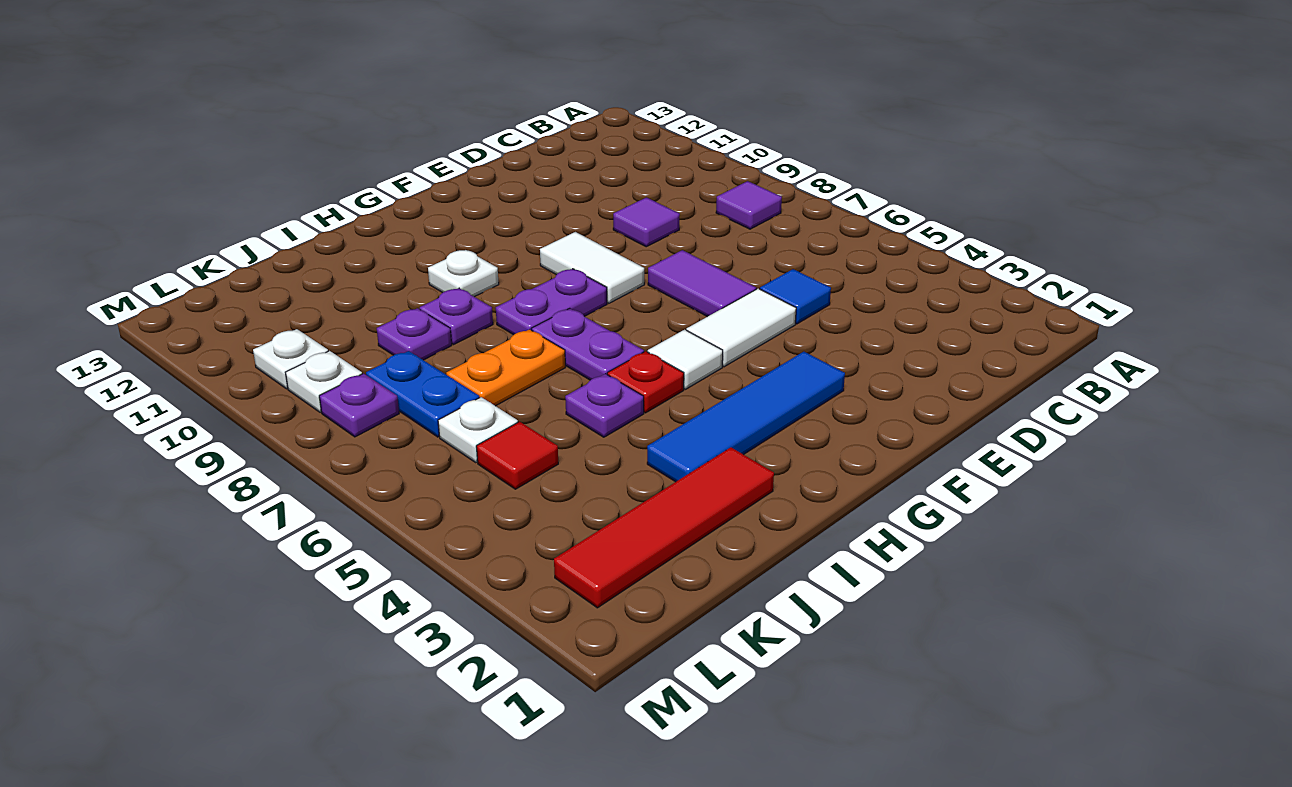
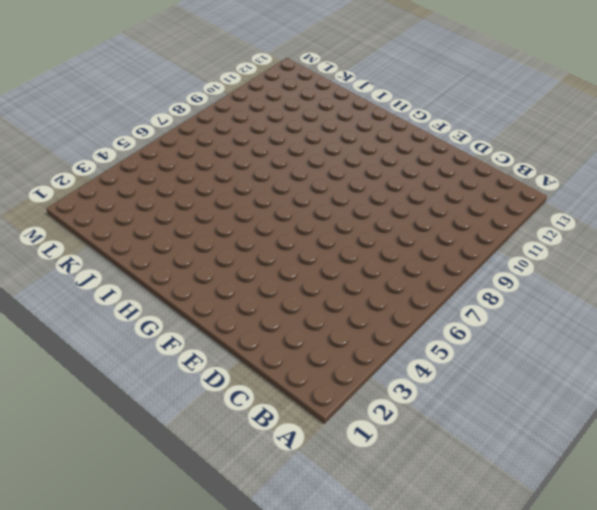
none -> purple tile B8 level 1
none -> blue tile D5 level 1
none -> purple tile D9 level 1

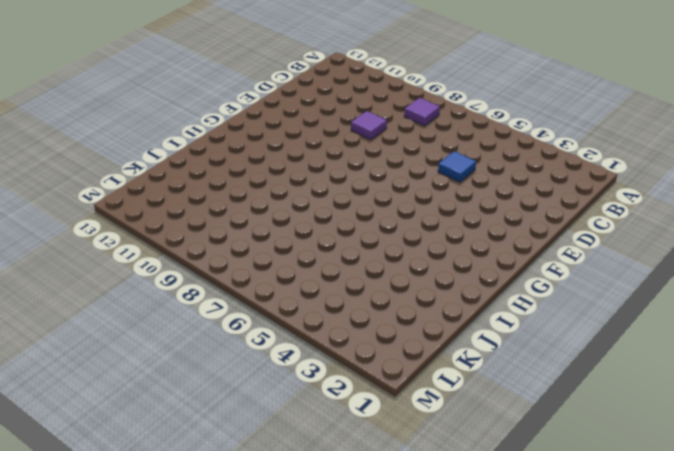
none -> white tile E5:F5 level 1
none -> purple tile E6:E7 level 1
none -> blue tile F3:I3 level 1

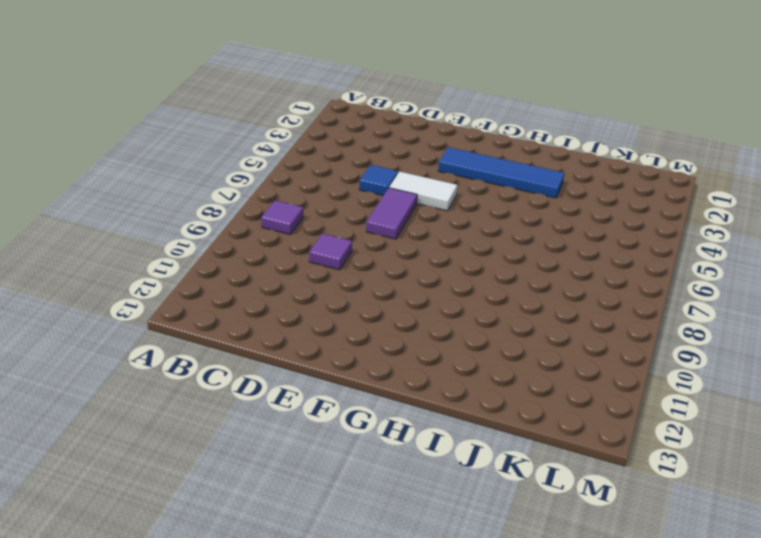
none -> white tile F8:F9 level 1
none -> white tile G5 level 1
none -> purple plate G8:H8 level 1

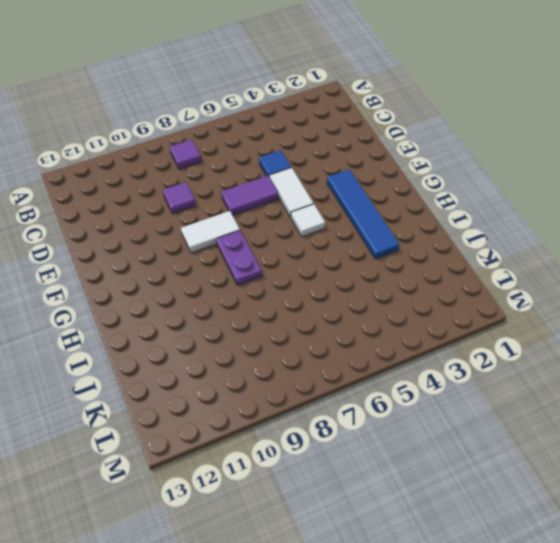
none -> red plate H5 level 1
none -> purple plate H6:H7 level 1
none -> white plate H10 level 1

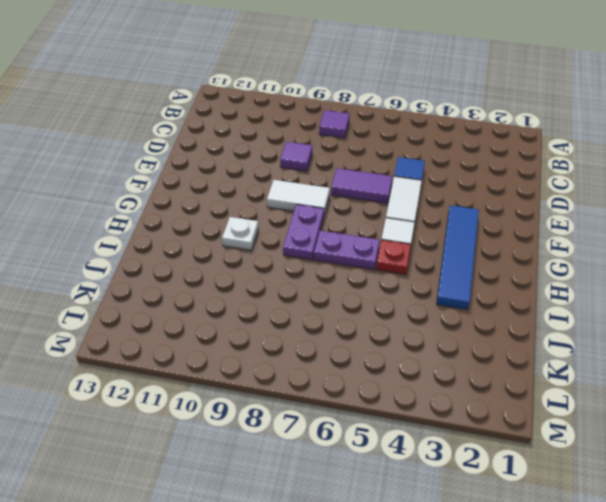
none -> red tile I2:L2 level 1
none -> purple plate I5 level 1
none -> orange plate I7:J7 level 1

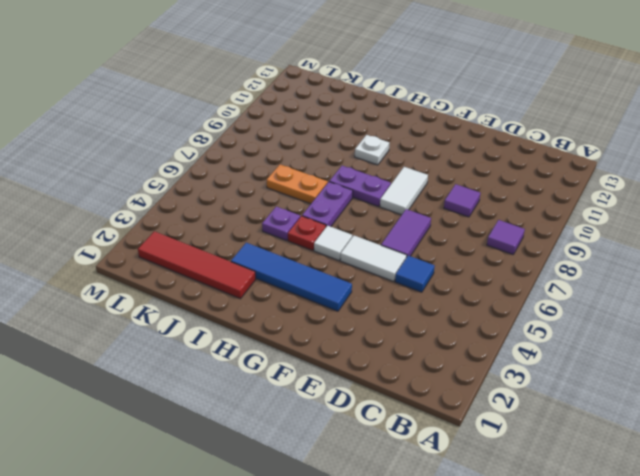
none -> purple plate I9 level 1
none -> purple plate J9 level 1
none -> red tile K5 level 1

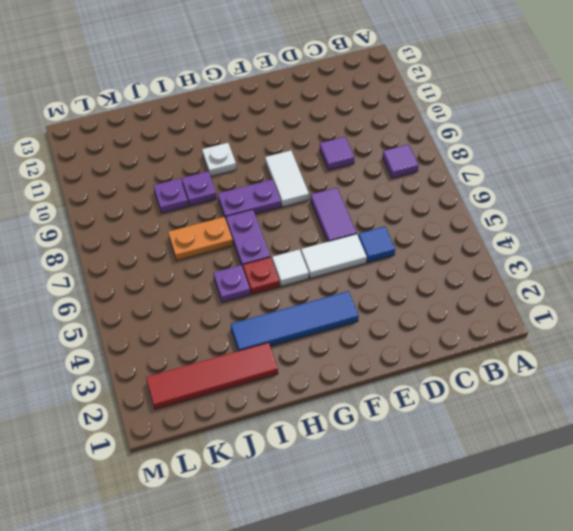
none -> red tile K5 level 1
none -> white plate K6 level 1
none -> blue plate K7:K8 level 1

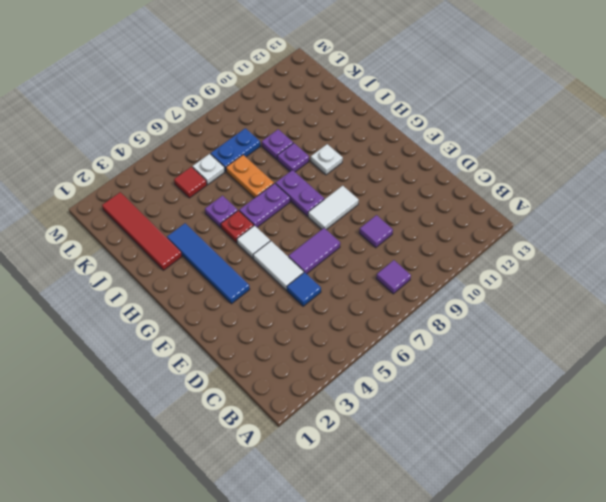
none -> purple plate L8 level 1
none -> white plate L9 level 1
none -> white plate L10 level 1

